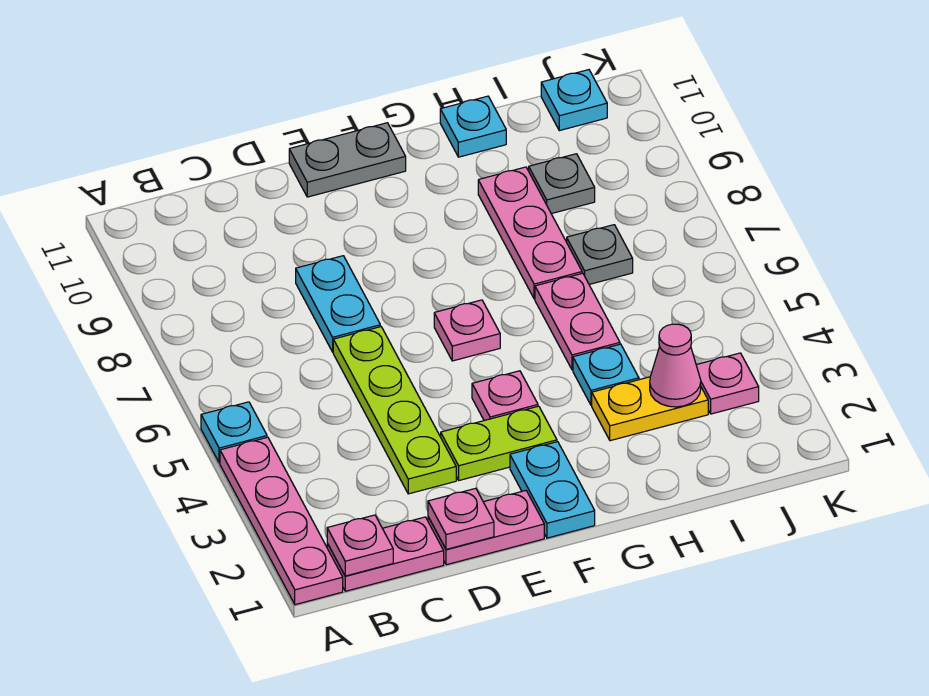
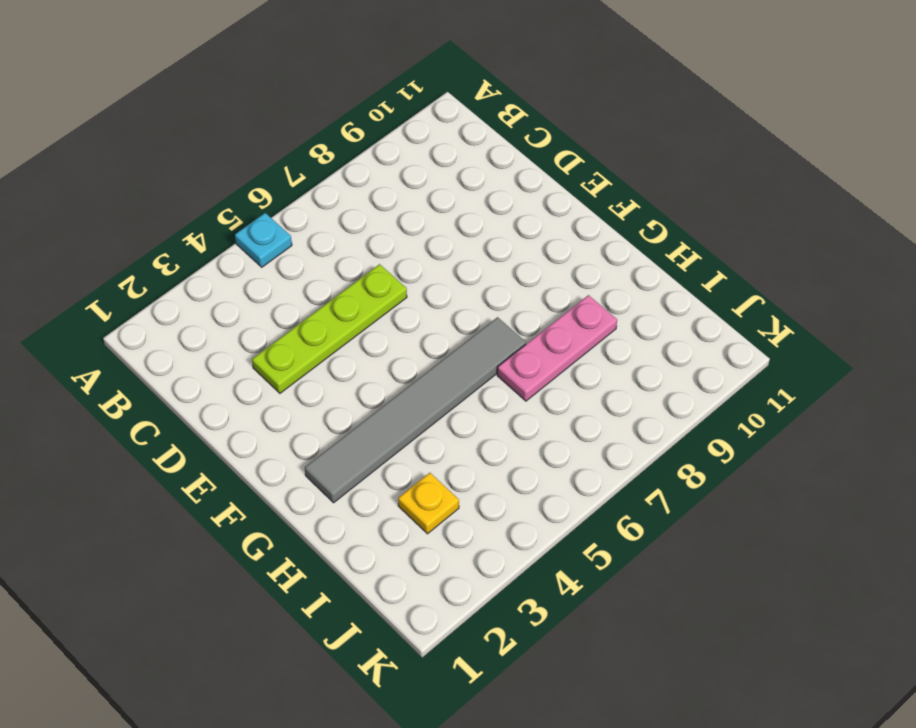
grey tile G2:G7 level 1 -> none
yellow plate I3 level 1 -> yellow plate H3:I3 level 1
none -> pink plate A1:A4 level 1
none -> pink plate B1:C1 level 1
none -> pink plate D1:E1 level 1

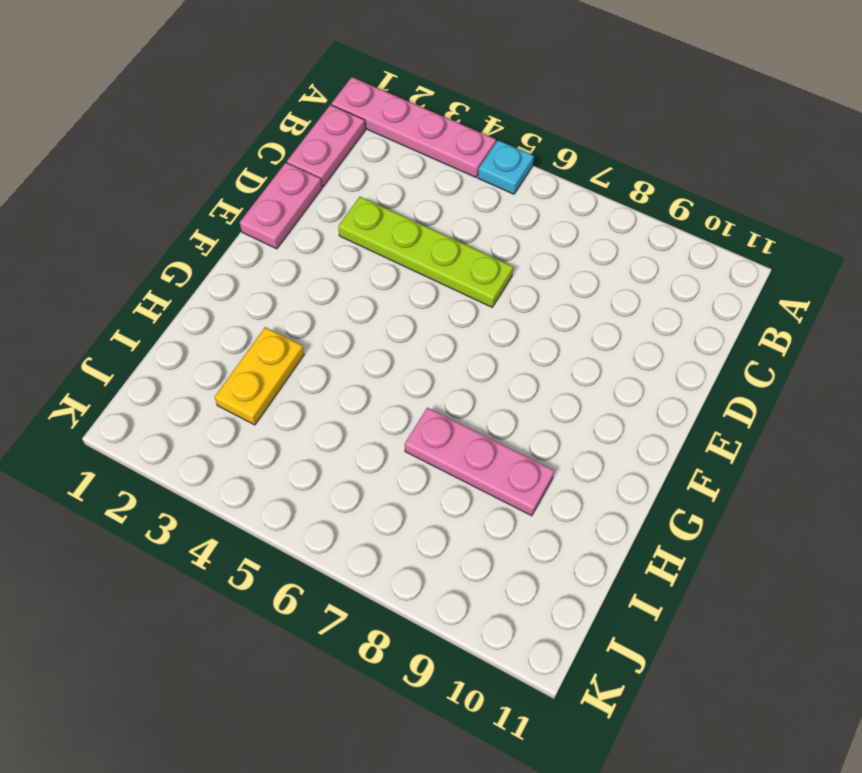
none -> cyan plate D7:D8 level 1
none -> lime plate E3:F3 level 1
none -> grey plate E11:F11 level 1

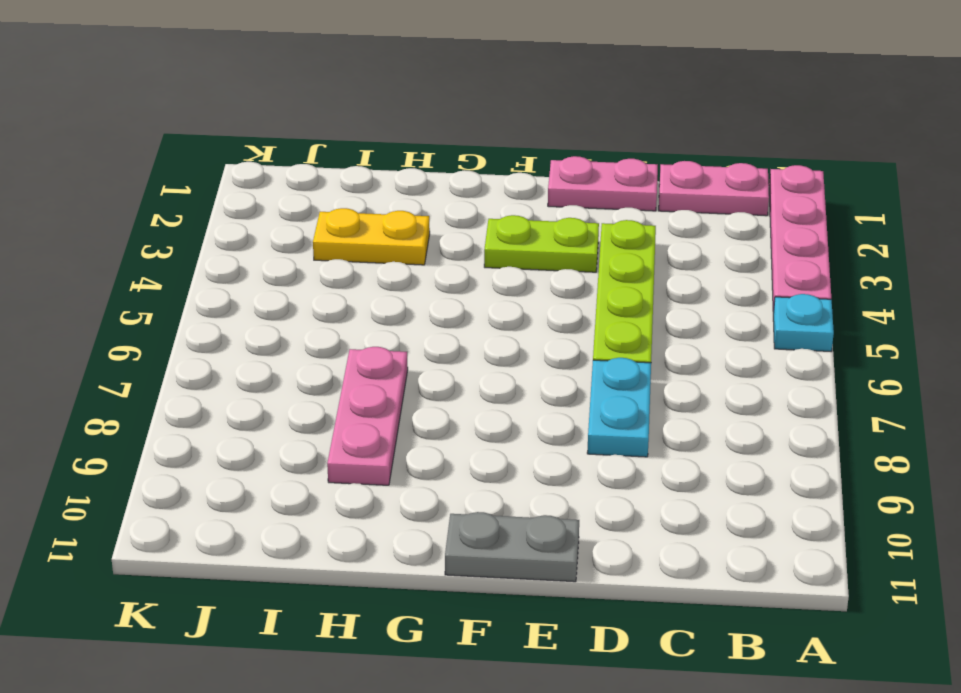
none -> cyan plate F1:F2 level 1
none -> pink plate F4 level 1
none -> pink plate F6 level 1

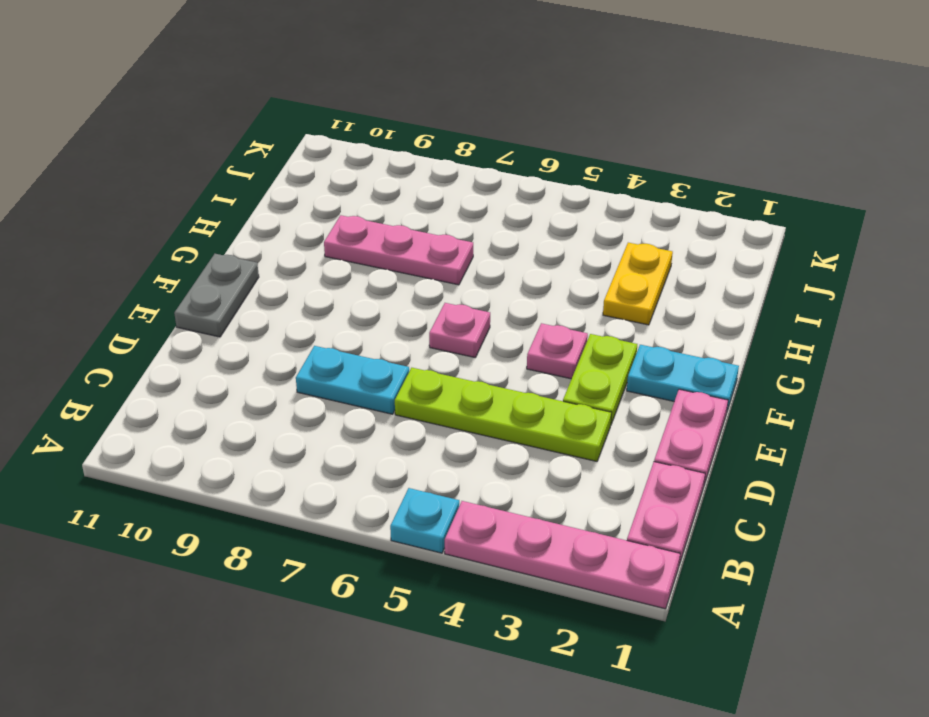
none -> cyan plate H4 level 1
none -> pink plate H5:H6 level 1
none -> cyan plate H11 level 1

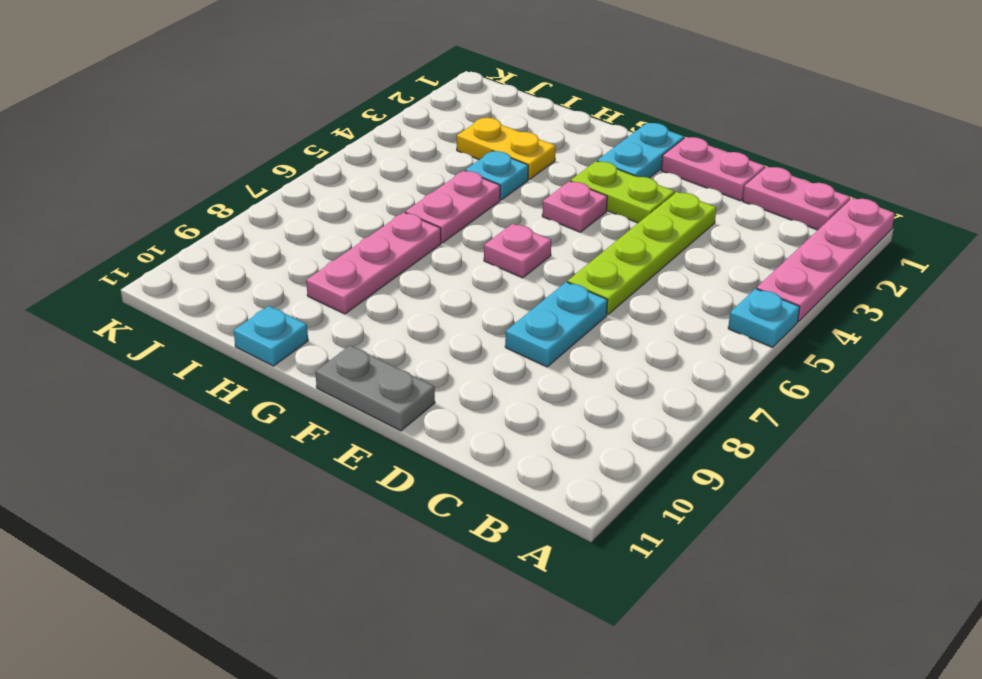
none -> grey plate I7 level 1
none -> grey plate I9 level 1
none -> pink plate J3 level 1

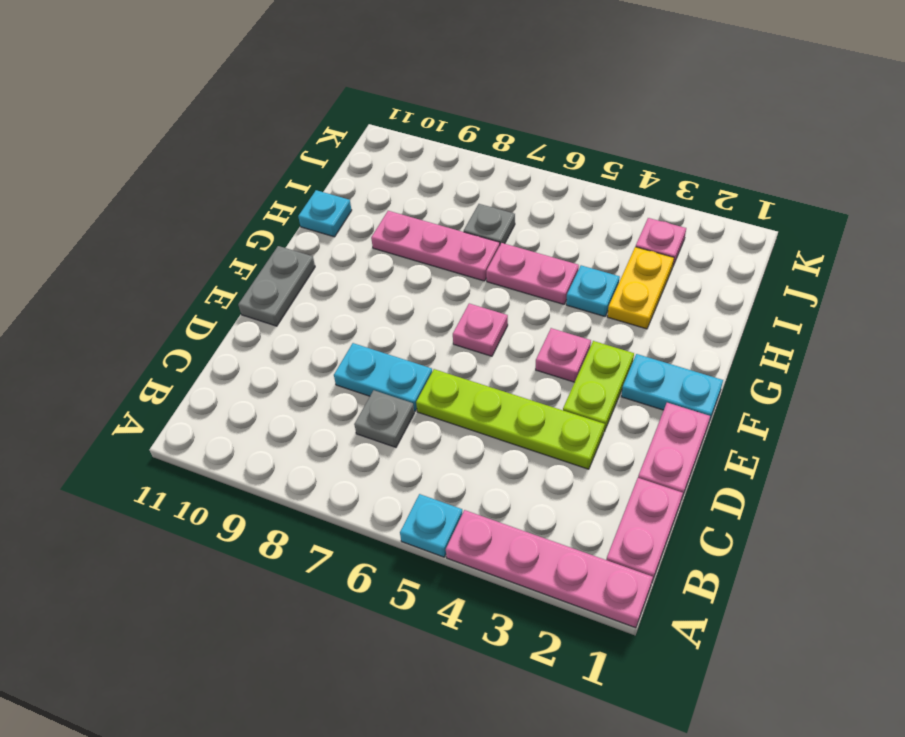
grey plate C7 level 1 -> grey plate I9 level 1
none -> cyan plate J11 level 1
none -> pink plate B1 level 2
none -> pink plate D1 level 2

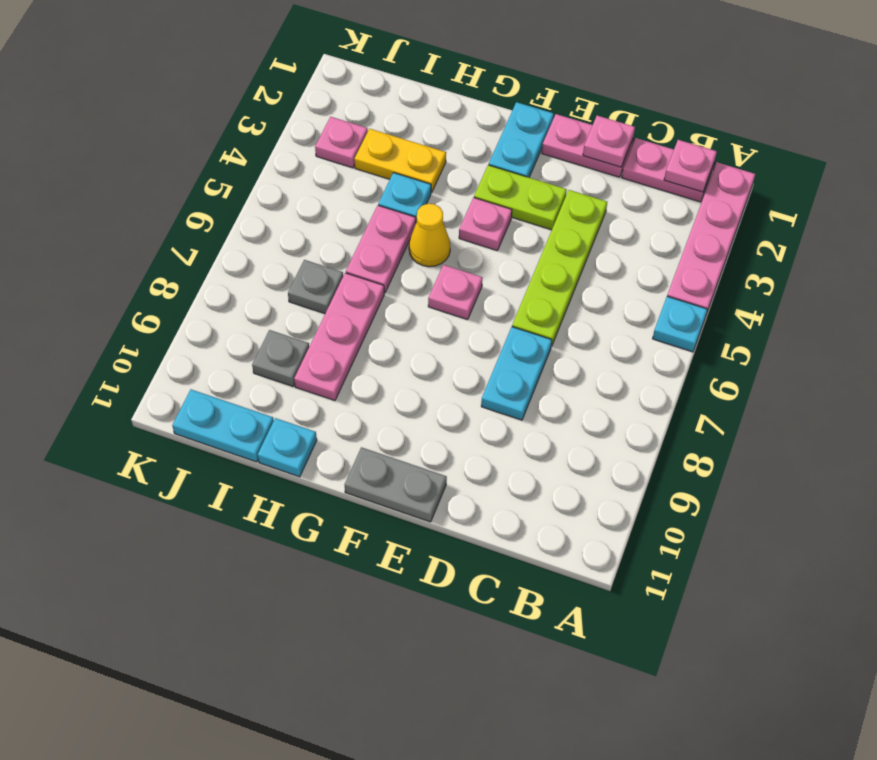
yellow cone G5 level 1 -> none
cyan plate I11:J11 level 1 -> cyan plate J11 level 1
none -> pink cone I3 level 2

